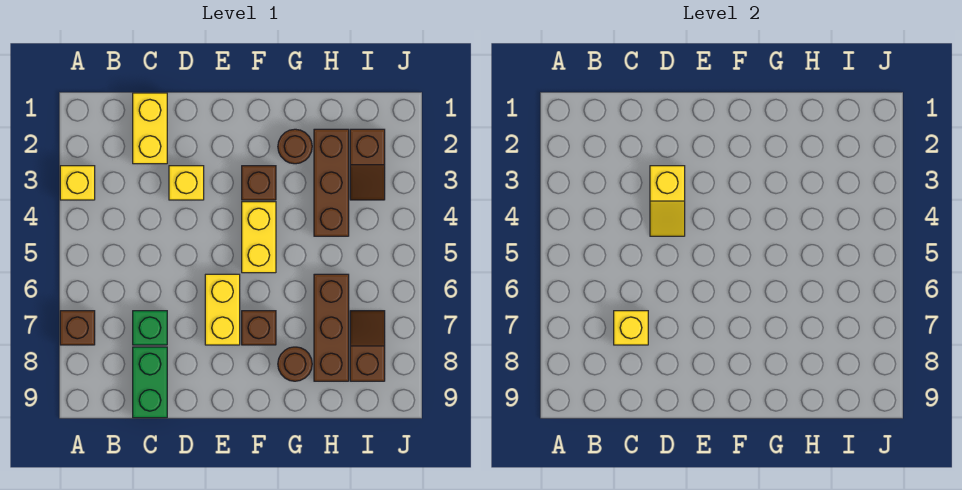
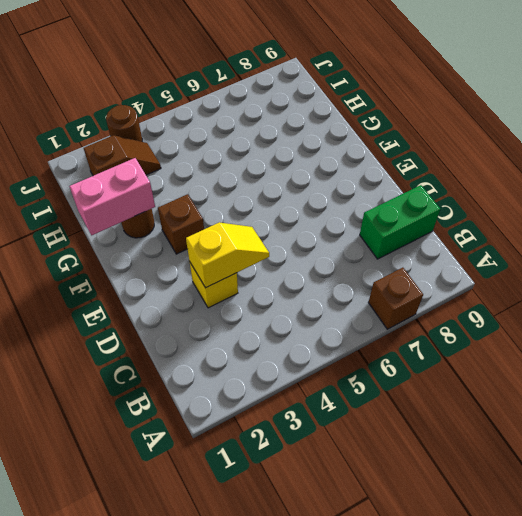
pink brick G1:G2 level 2 -> none
brown round brick J3 level 1 -> brown round brick G8 level 1
none -> yellow brick A3 level 1
none -> yellow brick C1:C2 level 1
none -> green brick C7 level 1

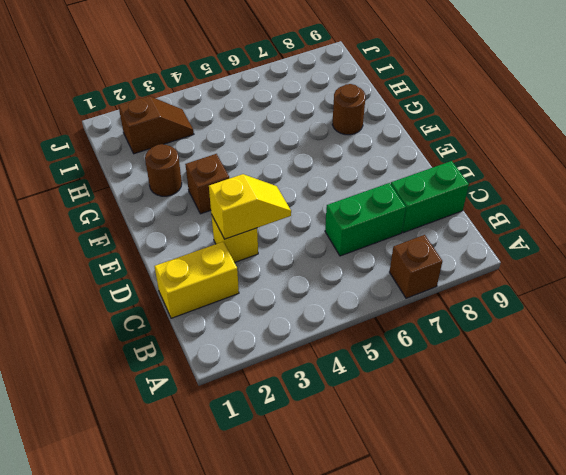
green brick C6:C7 level 1 -> green brick C7 level 1
none -> yellow brick A3 level 1
none -> yellow brick E6:E7 level 1
none -> yellow brick F4:F5 level 1

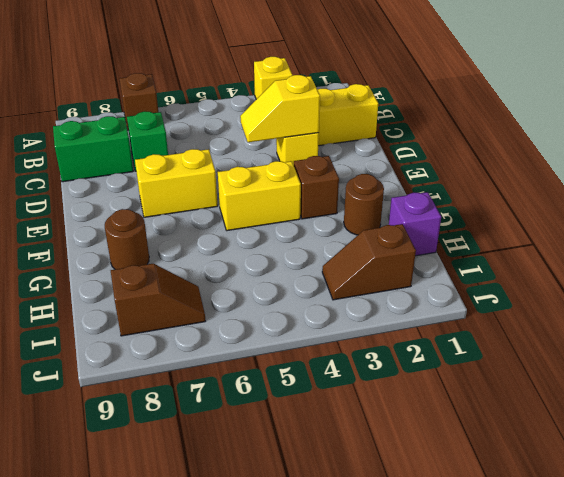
purple brick H1 level 1 -> none
none -> brown brick F7 level 1
none -> brown brick H2:H4 level 1
none -> brown brick H6:H8 level 1

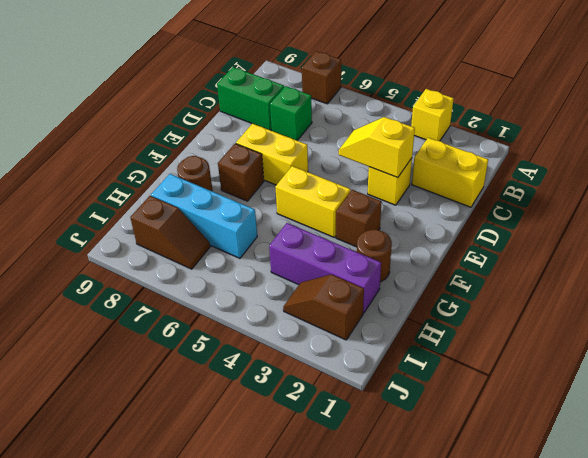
purple brick H2:H4 level 1 -> brown brick H2:H4 level 1
cyan brick H6:H8 level 1 -> brown brick H6:H8 level 1
none -> yellow brick C7 level 2

